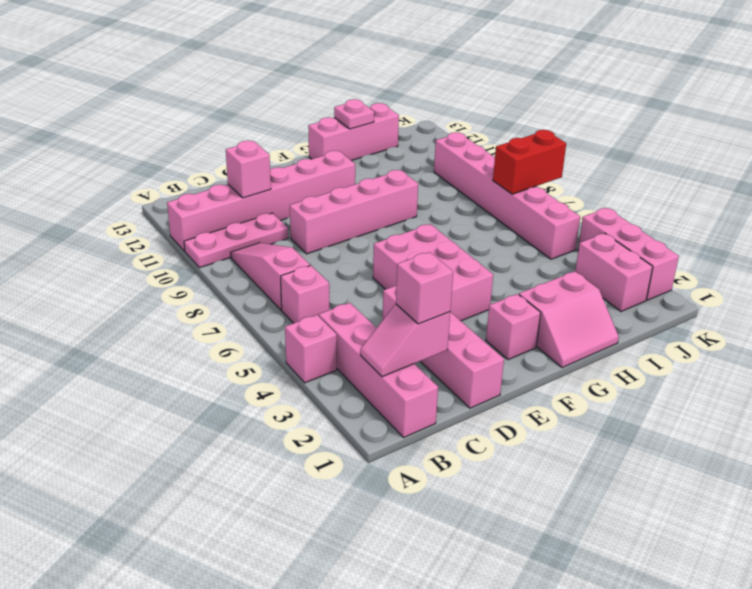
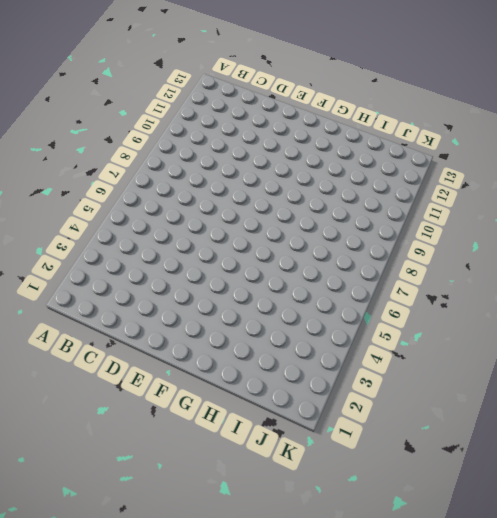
none -> pink brick A4 level 1
none -> pink plate A10:C10 level 1
none -> pink brick A11:F11 level 1

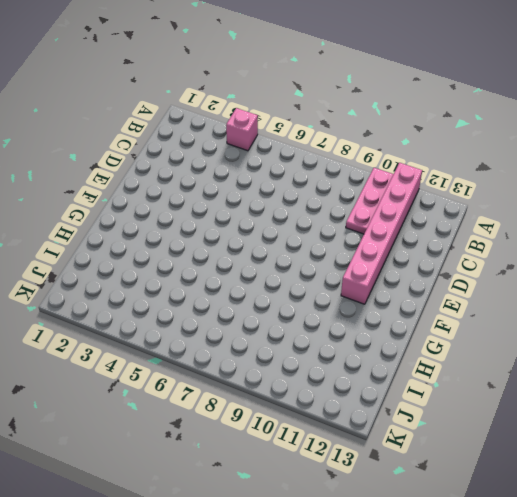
none -> pink brick B1:B4 level 1
none -> pink brick B6 level 1
none -> pink slope B7:B9 level 1 top 7

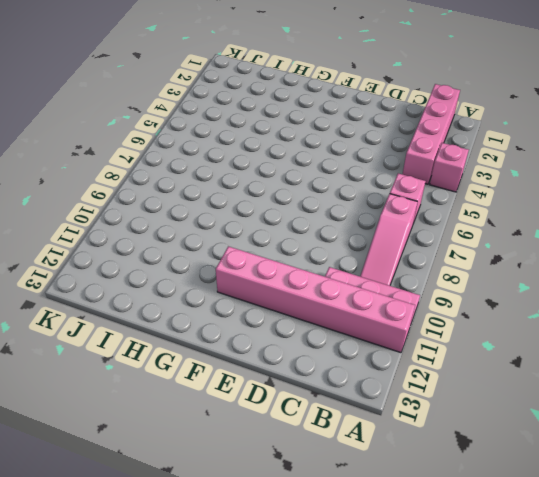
none -> pink brick D1:D4 level 1
none -> pink brick D9:G9 level 1
none -> pink brick E4:F6 level 1

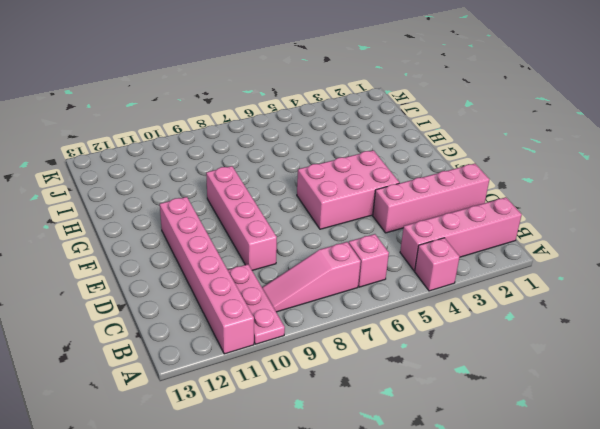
none -> pink brick F2 level 1
none -> pink slope G1:H2 level 1 top 2
none -> pink brick G13:I13 level 1

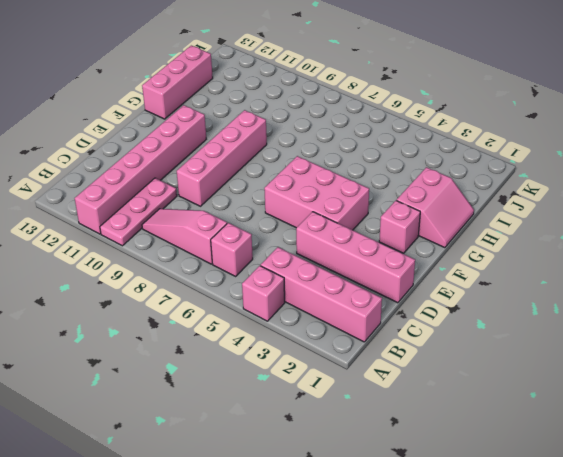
none -> pink brick J2:J3 level 1
none -> pink brick J5:J10 level 1
none -> pink brick K2:K4 level 1

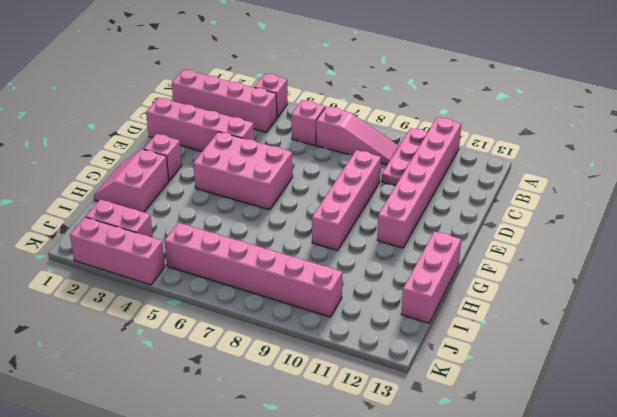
none -> pink slope B2:C2 level 2 top C
none -> pink brick C11 level 2
none -> pink plate H13 level 2

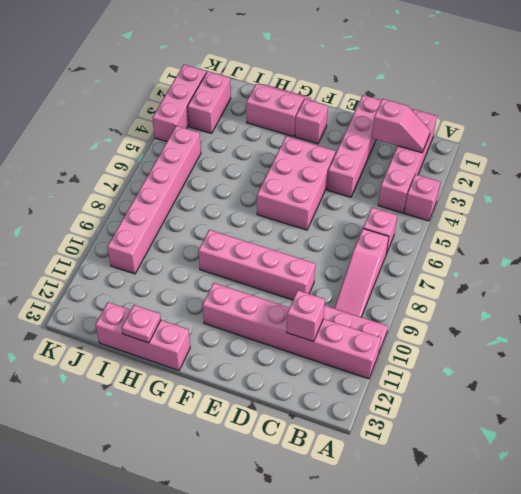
none -> red brick J7:K7 level 2
none -> pink brick C2 level 3

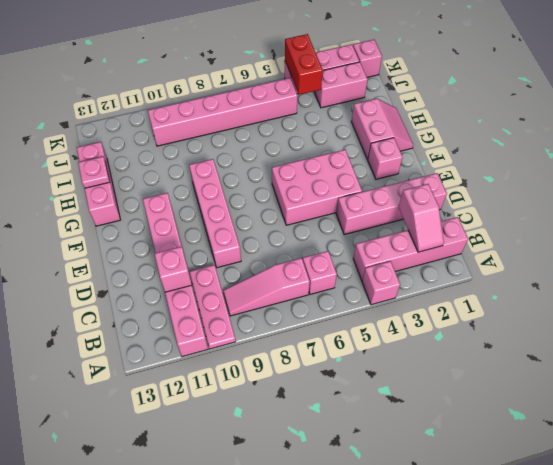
red brick J4:K4 level 2 -> red brick J7:K7 level 2
pink brick K1 level 1 -> pink brick C2 level 3

